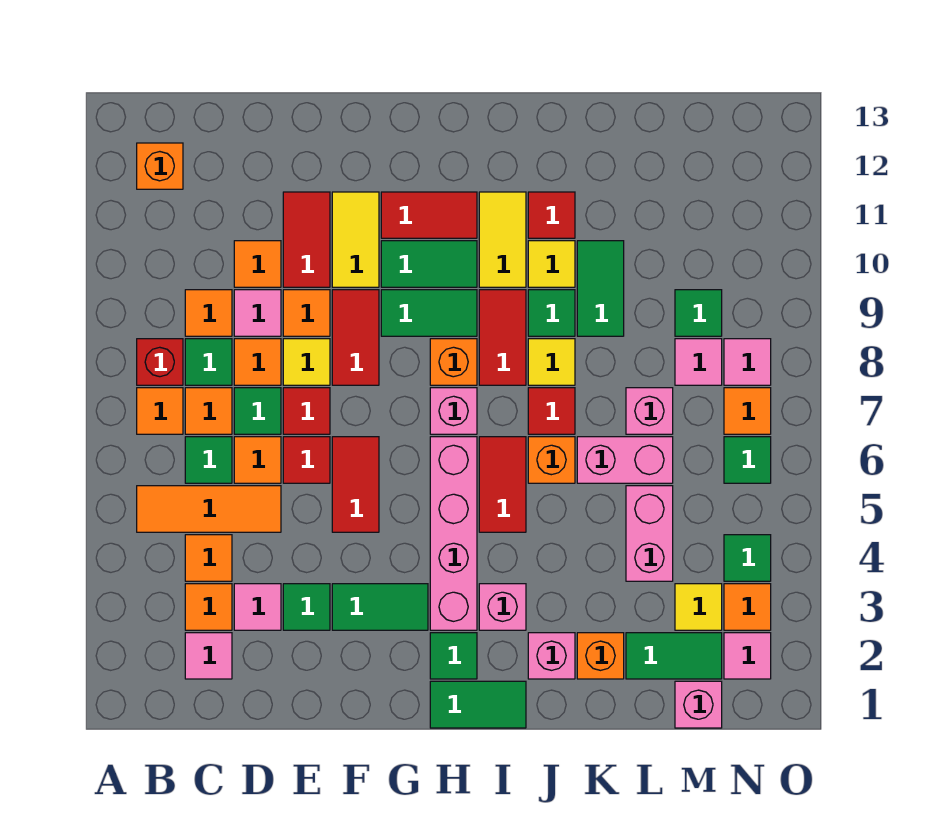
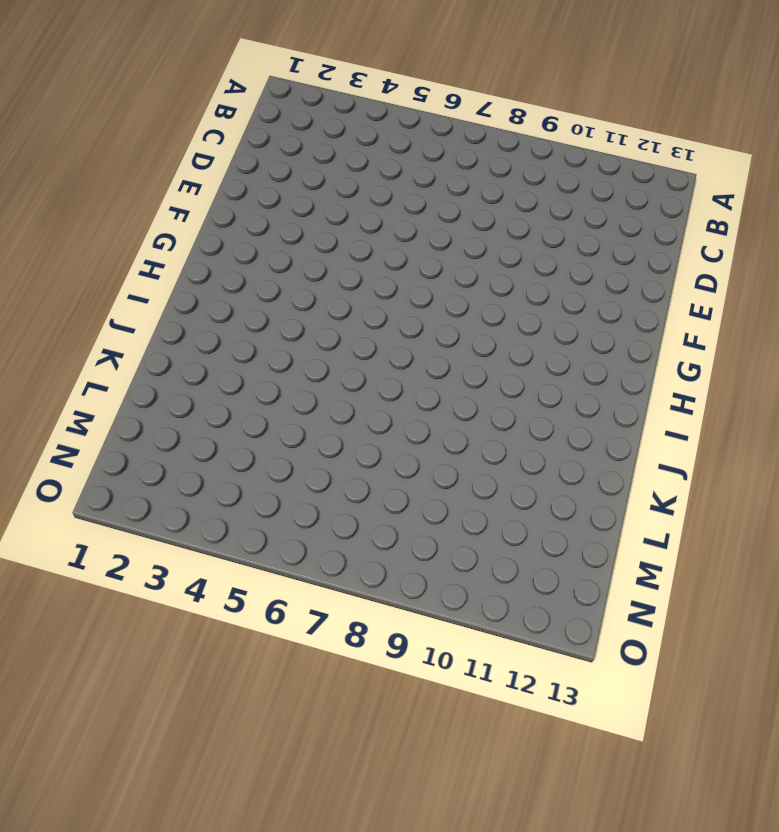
none -> orange tile B5:D5 level 1
none -> orange tile B7 level 1
none -> red brick B8 level 1
none -> orange brick B12 level 1

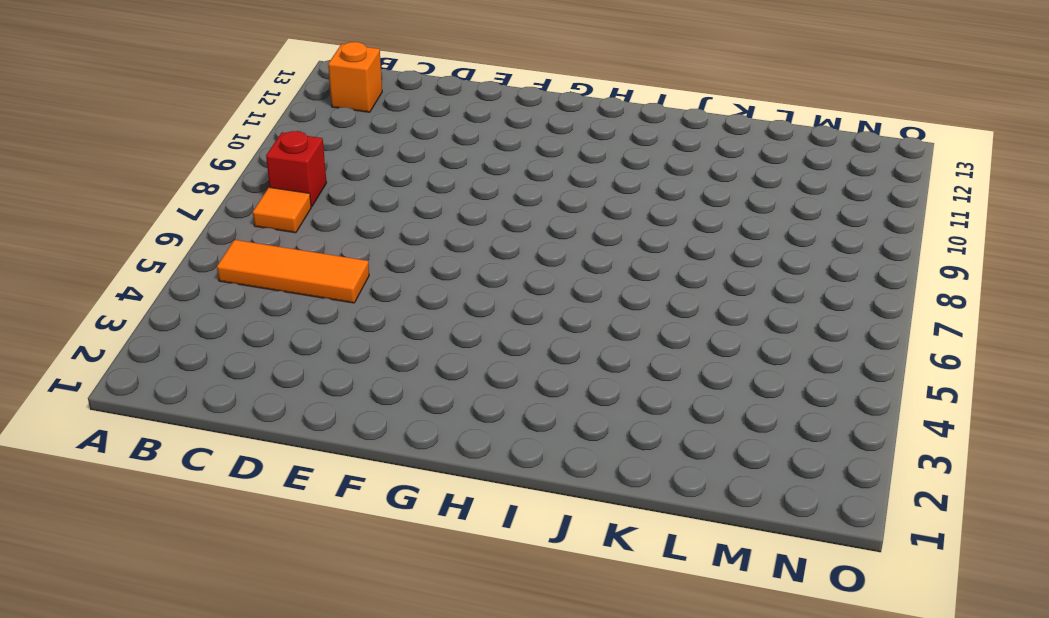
none -> pink tile C2 level 1
none -> orange tile C3 level 1
none -> orange tile C4 level 1
none -> green tile C6 level 1

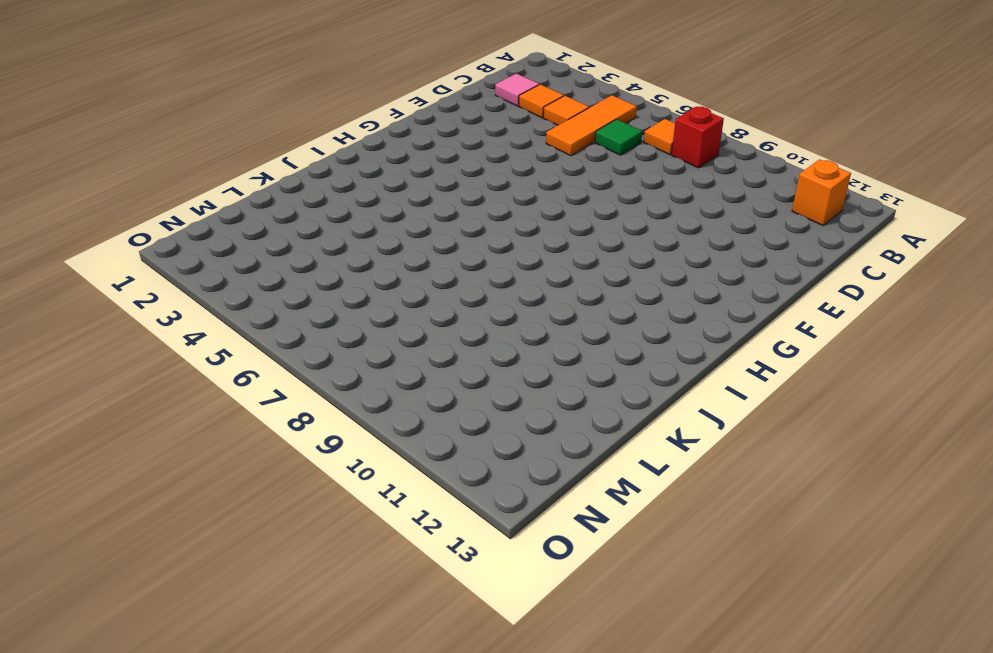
none -> orange tile C7 level 1
none -> green tile C8 level 1
none -> orange tile C9 level 1
none -> pink tile D3 level 1

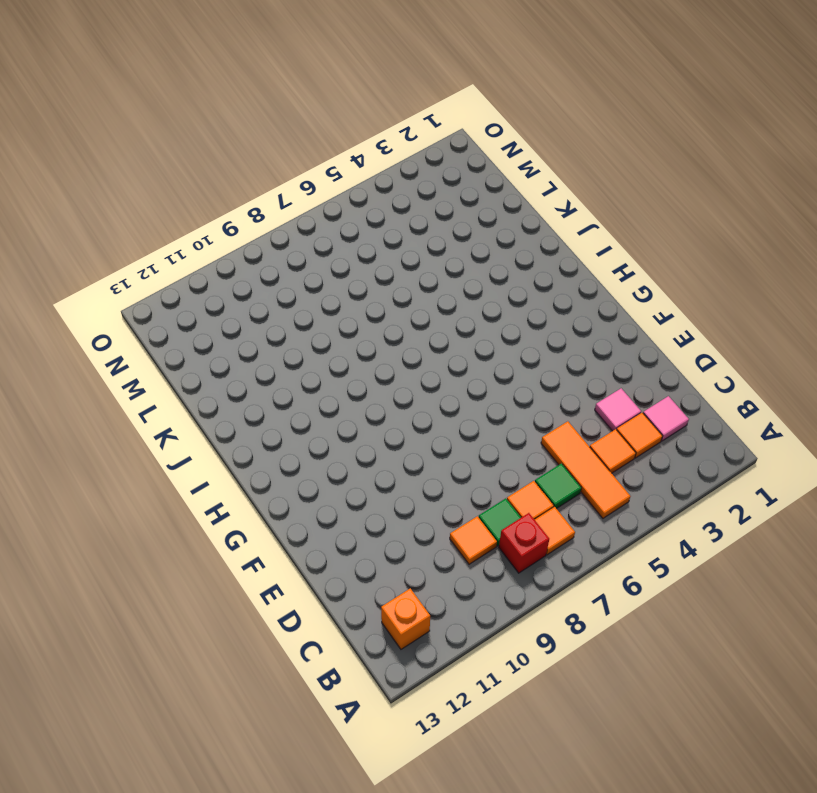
none -> orange tile D6 level 1
none -> green tile D7 level 1
none -> orange tile D8 level 1
none -> pink tile D9 level 1

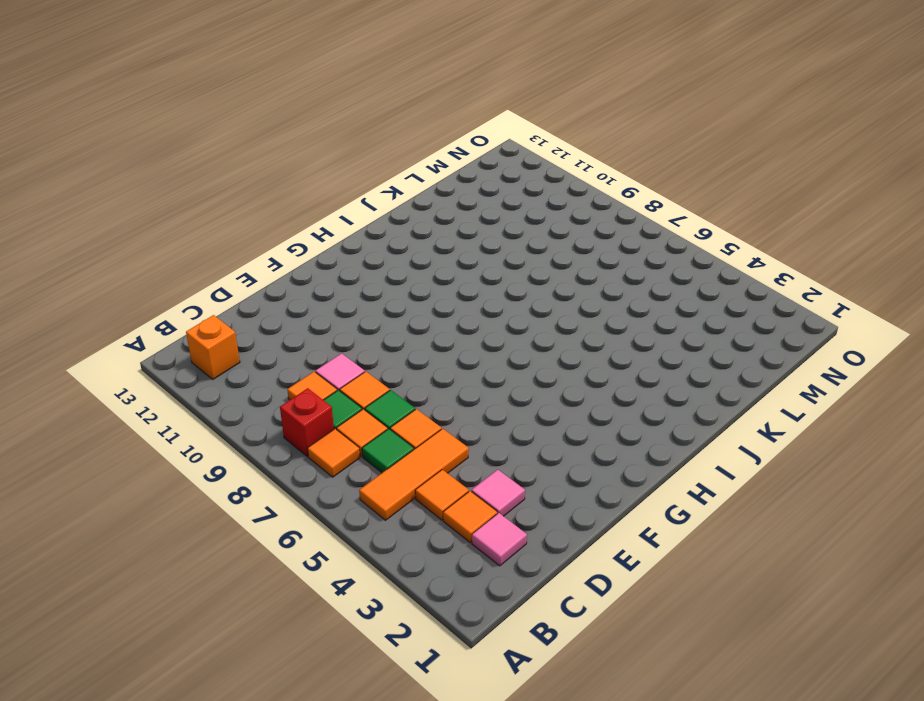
none -> orange tile D10 level 1
none -> green tile E3 level 1
none -> red tile E6 level 1
none -> red tile E7 level 1

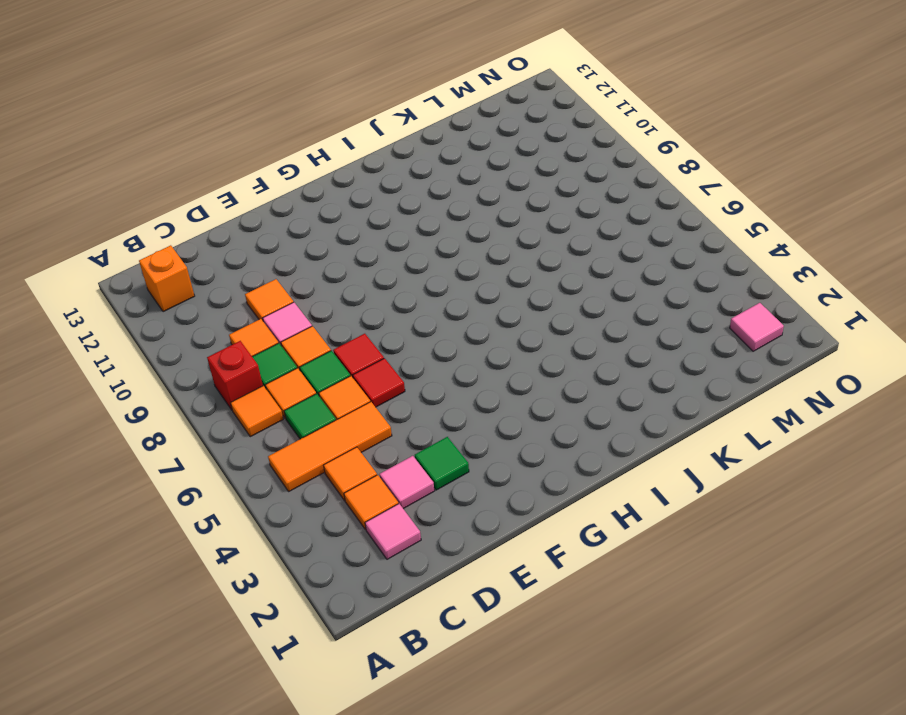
none -> yellow tile E8 level 1
none -> orange tile E9 level 1
none -> red tile E10:E11 level 1
none -> green tile F3:G3 level 1

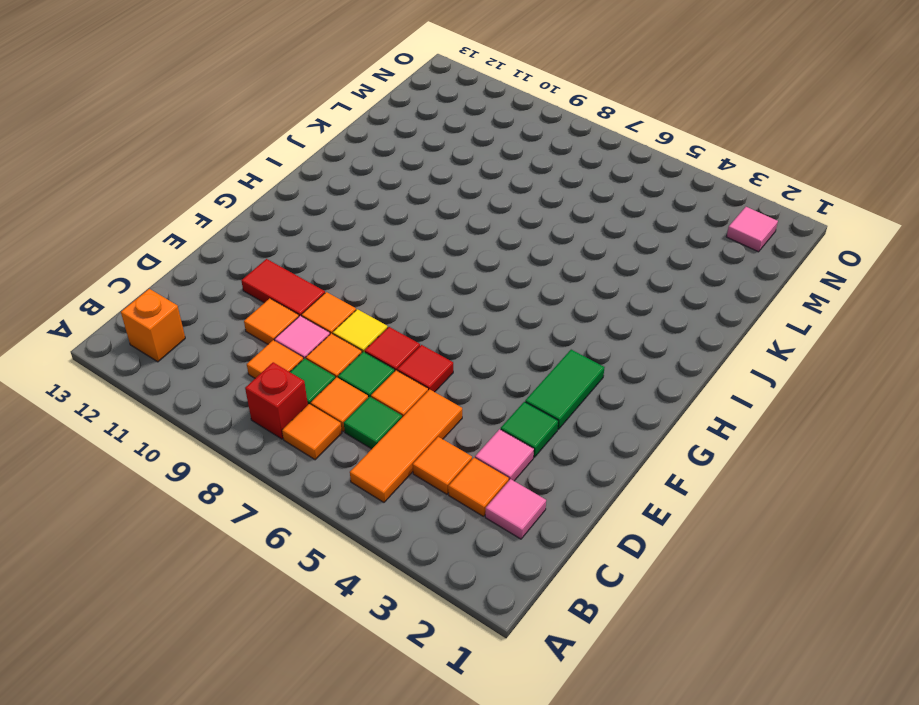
none -> red tile F5:F6 level 1
none -> red tile F8:F9 level 1
none -> yellow tile F10:F11 level 1
none -> green tile G9:H9 level 1

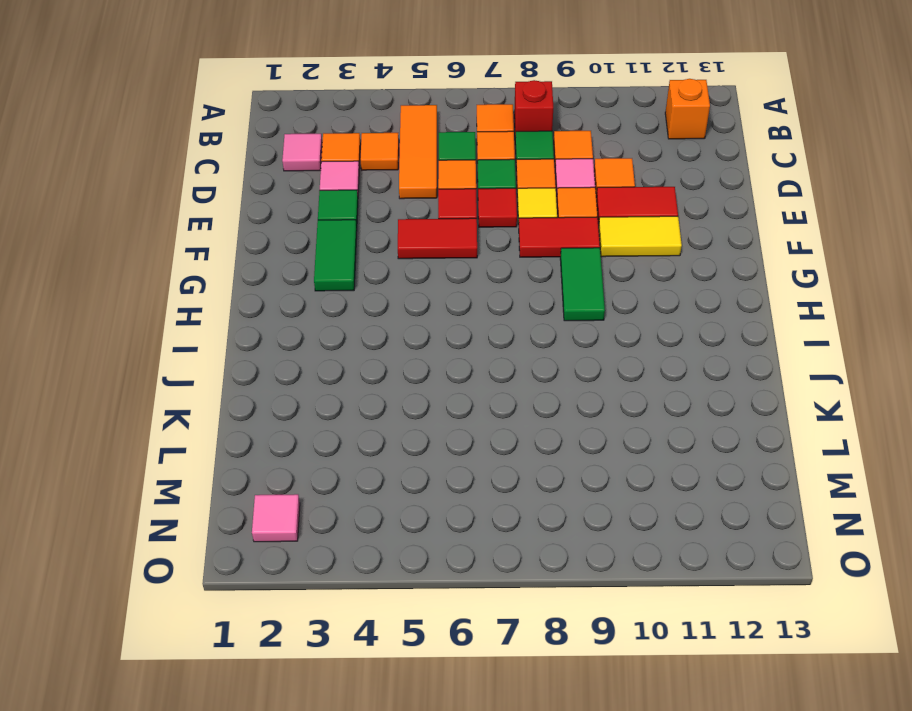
none -> green tile G10:H10 level 1
none -> red tile G11:H11 level 1
none -> green tile H1:I1 level 1
none -> green tile H2 level 1

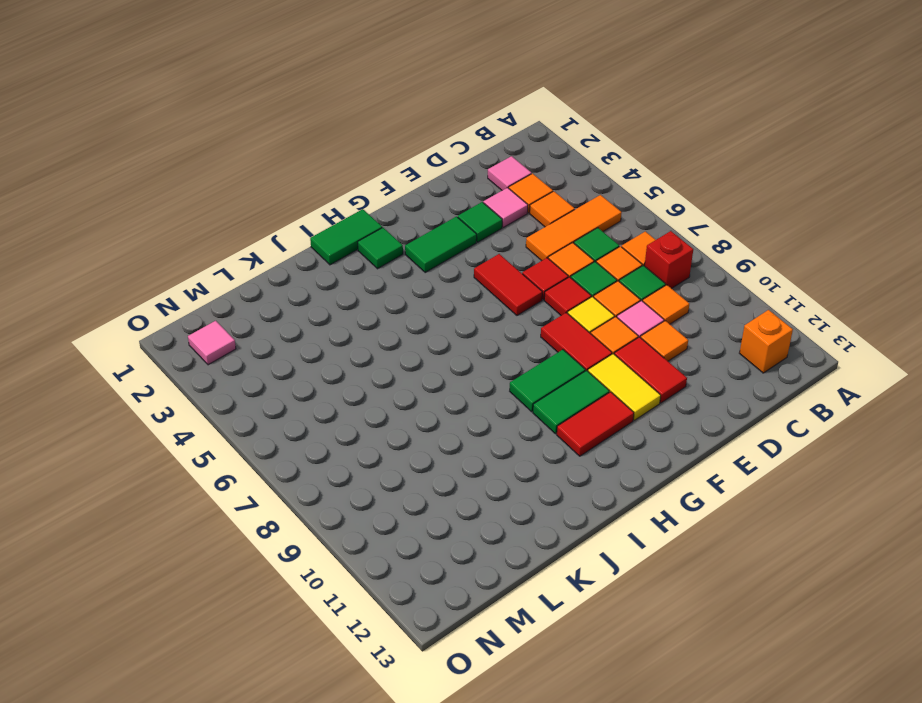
none -> pink brick H3:H6 level 1
none -> pink brick H7 level 1
none -> orange brick H8 level 1
none -> pink brick I3 level 1

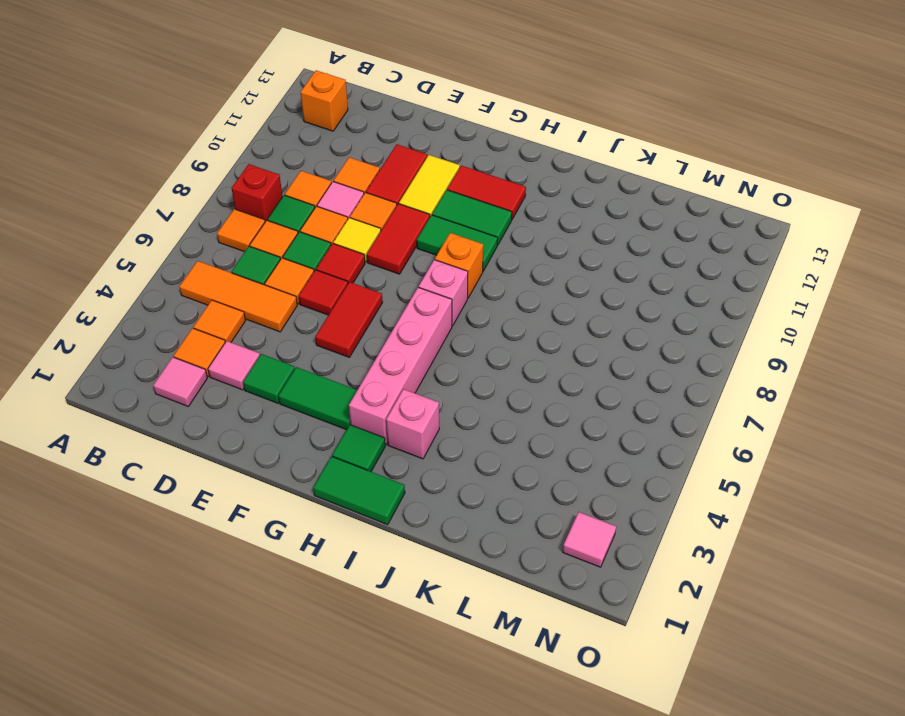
none -> red tile I5:I6 level 1
none -> red tile I8:I9 level 1
none -> yellow tile I10:I11 level 1
none -> pink brick J2 level 1

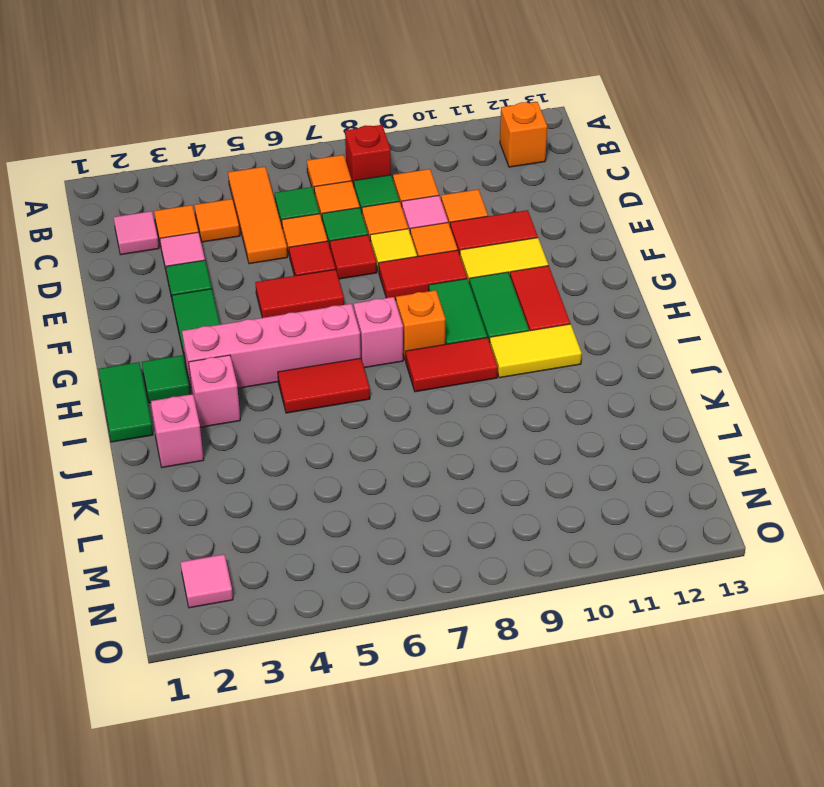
none -> orange brick J6 level 1
none -> red tile J7 level 1
none -> yellow tile J8 level 1
none -> green tile J9 level 1

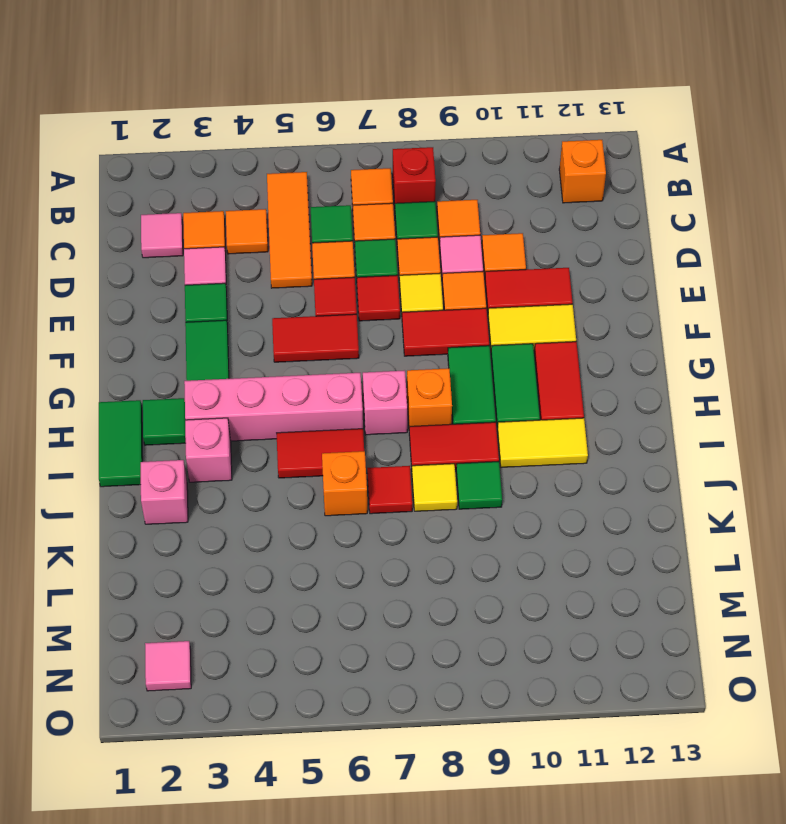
none -> yellow tile J10 level 1
none -> red tile J11 level 1
none -> orange brick K2 level 1
none -> pink brick K6:L6 level 1

